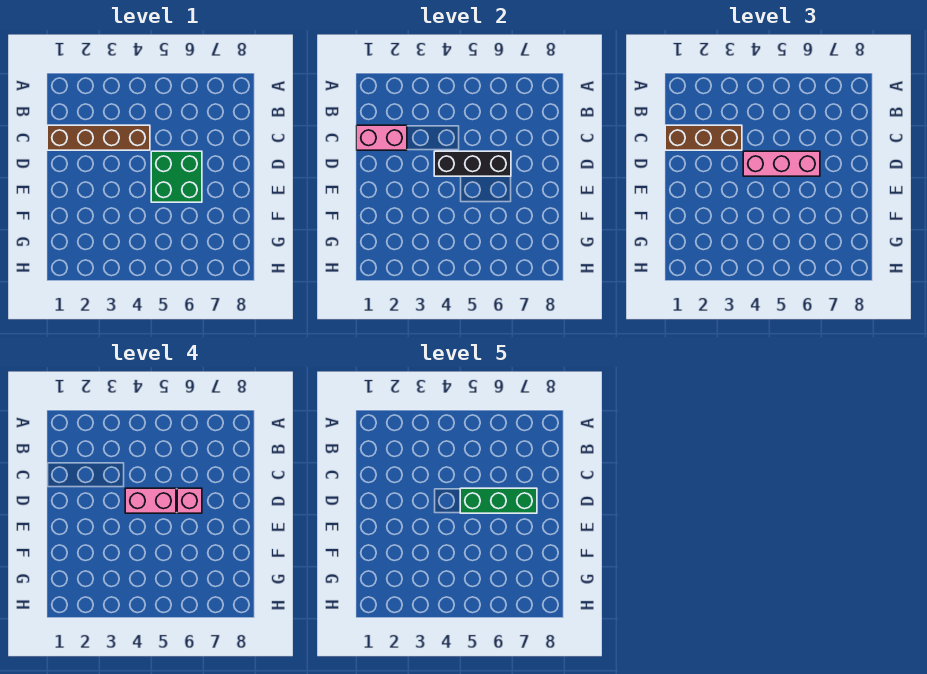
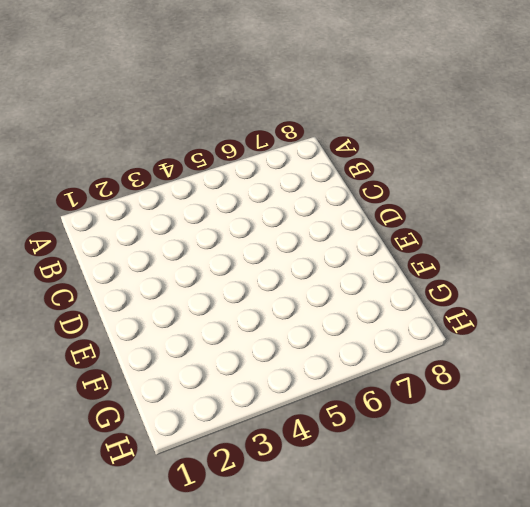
none -> brown brick C1:C4 level 1
none -> green brick D5:E6 level 1

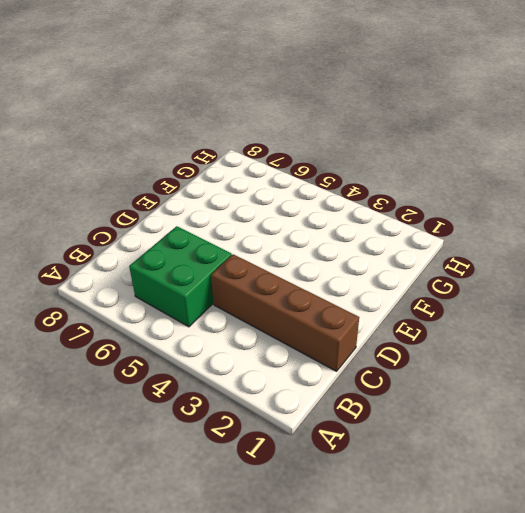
green brick B5:C6 level 1 -> green brick D5:E6 level 1
none -> pink brick C1:C2 level 2
none -> black brick D4:D6 level 2

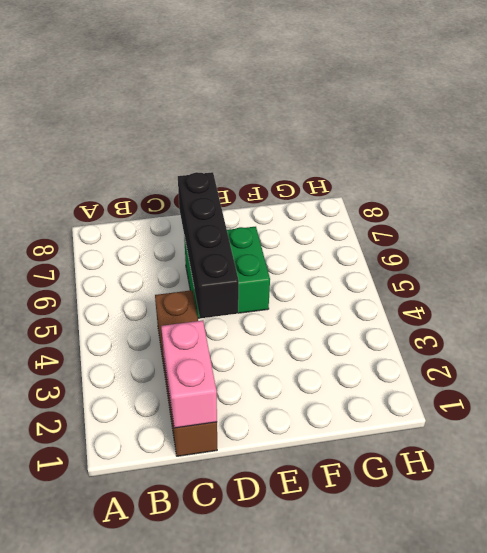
black brick D4:D7 level 2 -> black brick D4:D6 level 2
none -> brown brick C1:C3 level 3
none -> pink brick D4:D6 level 3

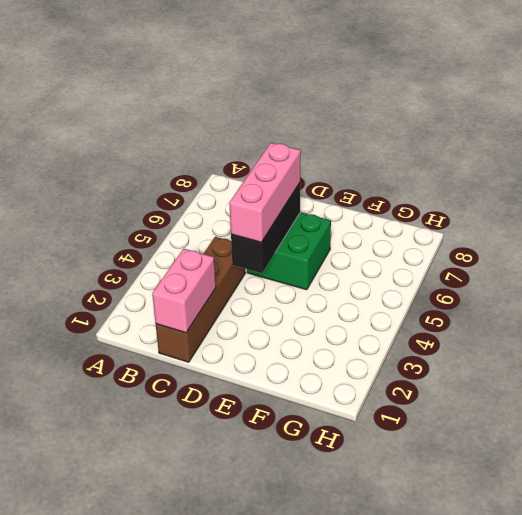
none -> brown brick C1:C3 level 3
none -> pink brick D4:D5 level 4

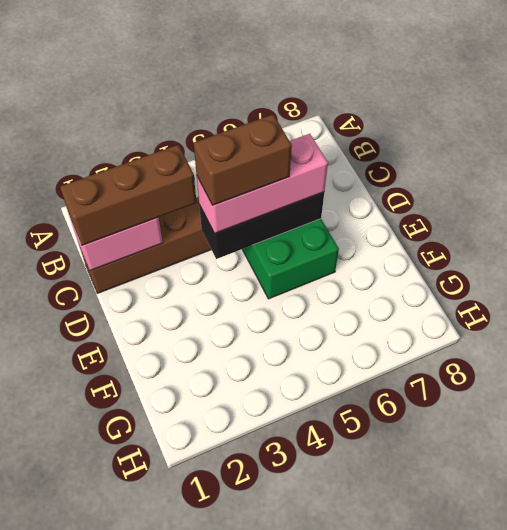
brown brick D4:D5 level 4 -> pink brick D4:D5 level 4
none -> pink brick D6 level 4
none -> green brick D5:D7 level 5

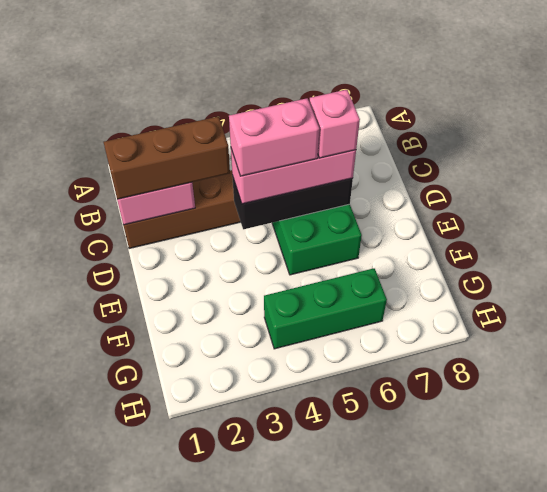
green brick G4:G6 level 1 -> green brick D5:D7 level 5

